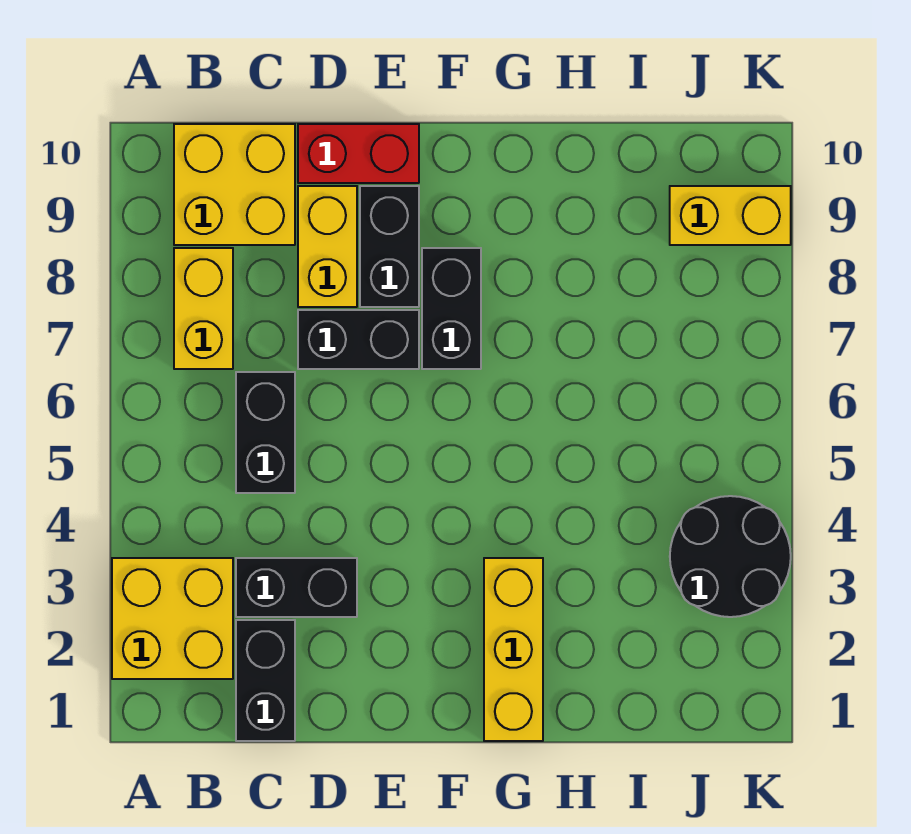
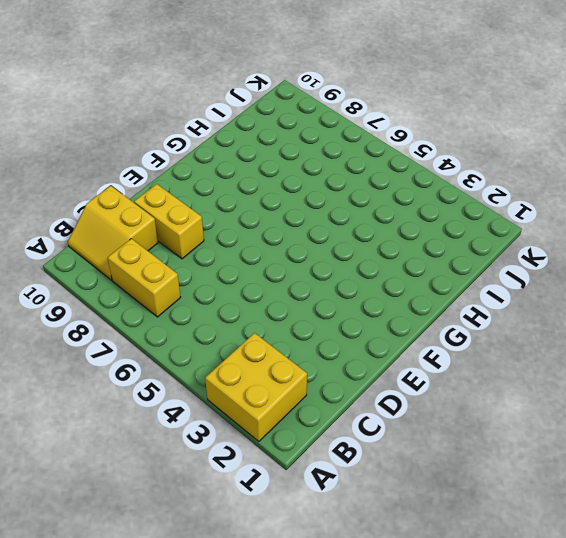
yellow slope B9:C10 level 1 top C -> yellow brick B9:C10 level 1
none -> black brick C1:C2 level 1
none -> black brick C3:D3 level 1
none -> black brick C5:C6 level 1

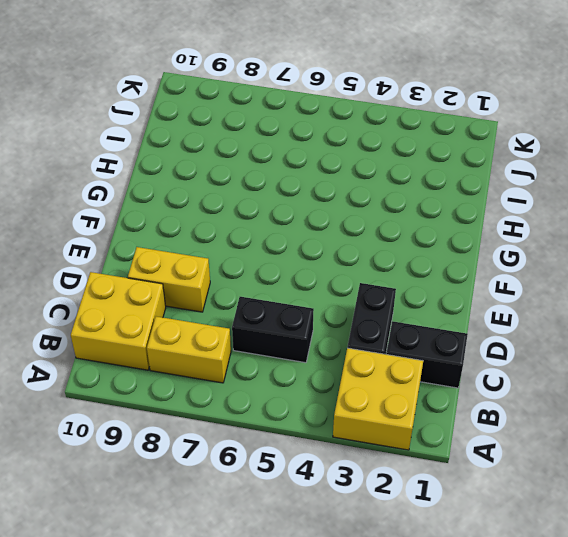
none -> black brick D7:E7 level 1
none -> red brick D10:E10 level 1
none -> black brick E8:E9 level 1

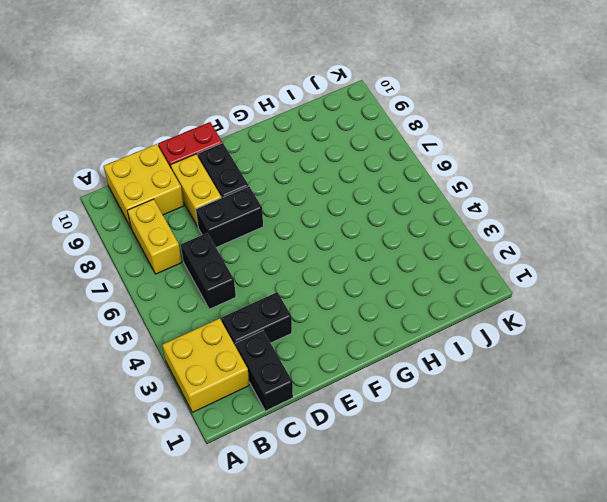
none -> black brick F7:F8 level 1
none -> yellow brick G1:G3 level 1
none -> black round brick J3:K4 level 1

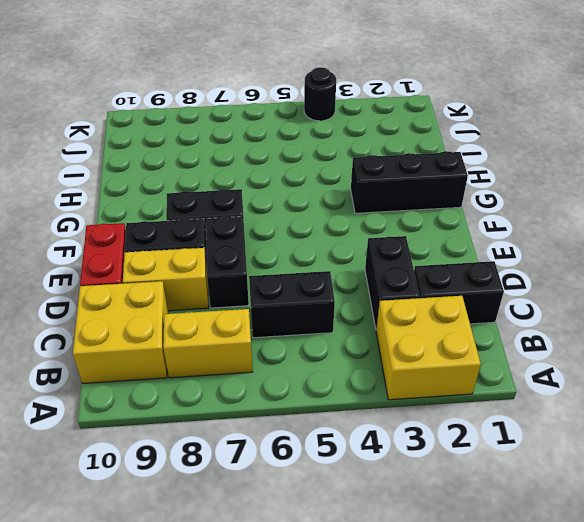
black brick G1:G3 level 1 -> yellow brick G1:G3 level 1
black round brick K4 level 1 -> black round brick J3:K4 level 1
none -> yellow brick J9:K9 level 1

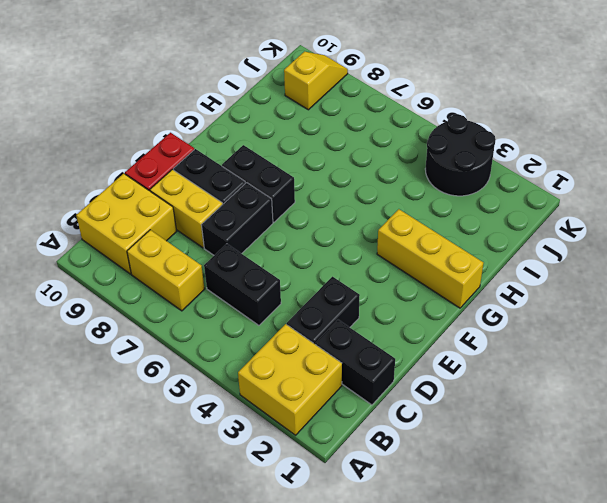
yellow slope J9:K9 level 1 top J -> yellow brick J9:K9 level 1

